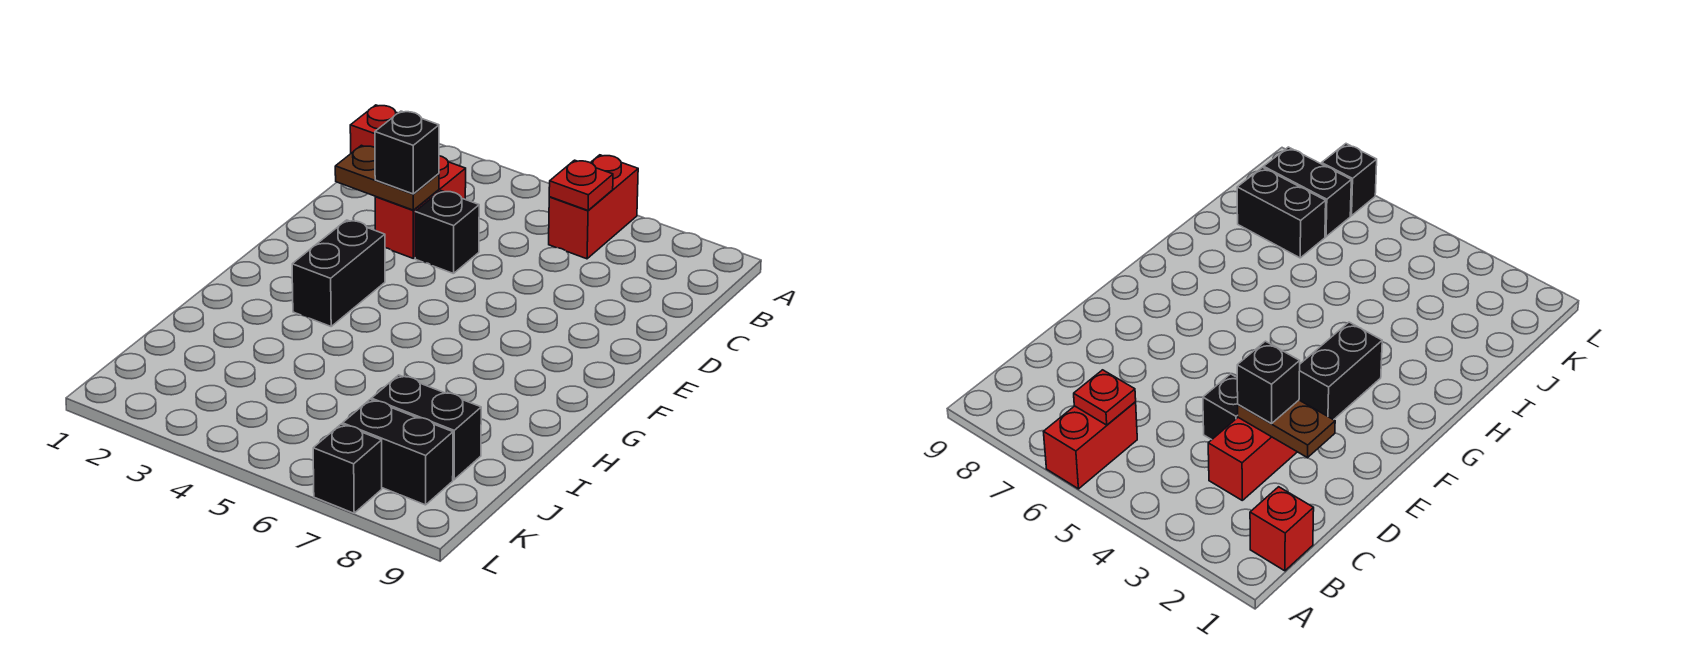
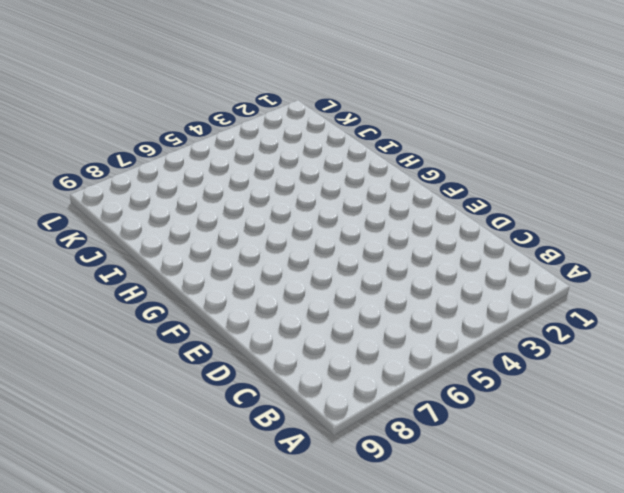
none -> red brick A6:B6 level 1
none -> red brick B1 level 1

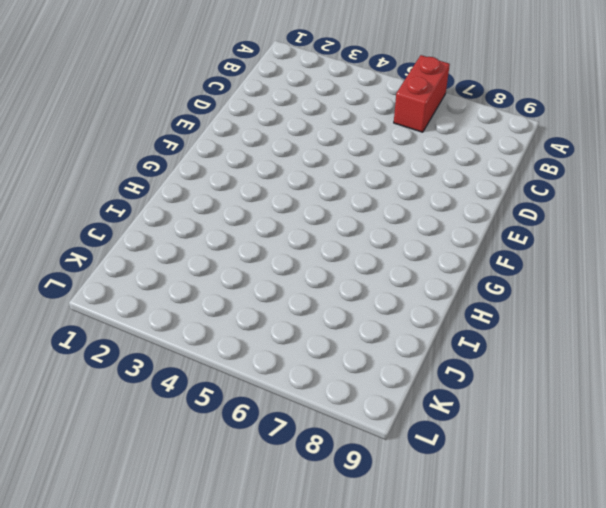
none -> red brick B1 level 1
none -> red brick C3:D3 level 1

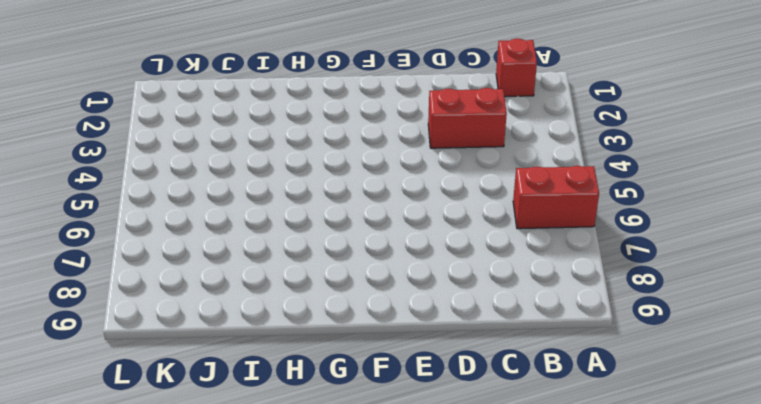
none -> black brick D4 level 1
none -> black brick F3:G3 level 1

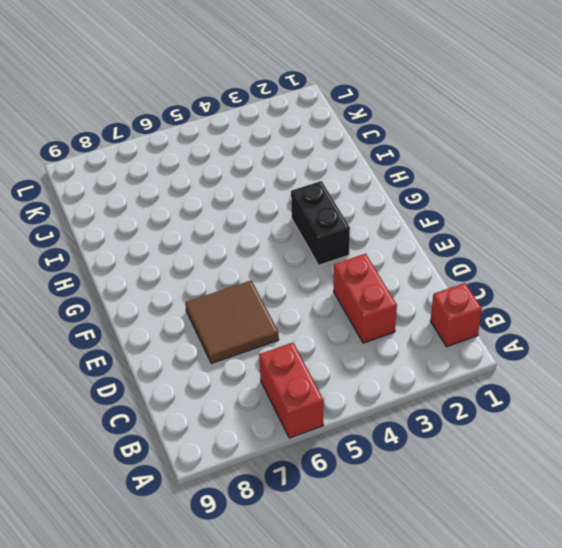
brown tile D6:E7 level 1 -> none
none -> black brick D4 level 1
none -> black brick J7:J8 level 1

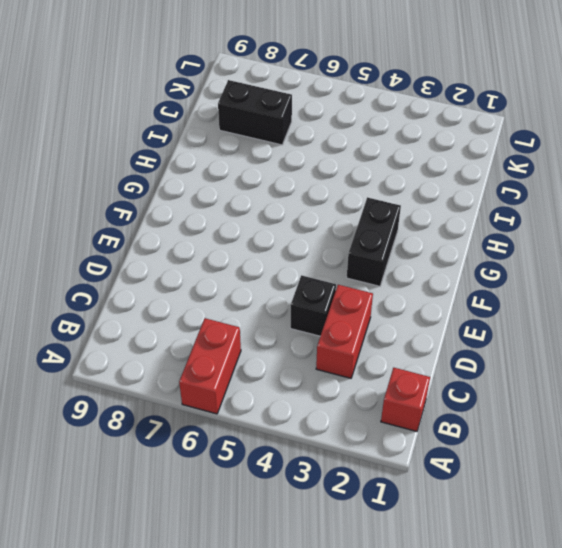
none -> black brick K7:K8 level 1
none -> black brick L7 level 1

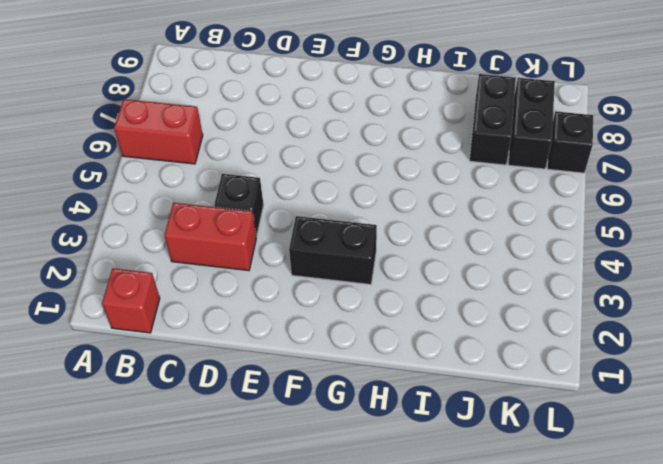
none -> red plate B6 level 2
none -> brown plate D2:D3 level 2

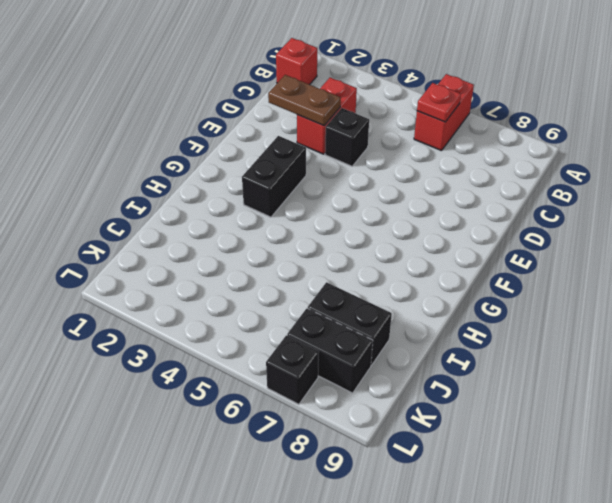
none -> black brick D3 level 3

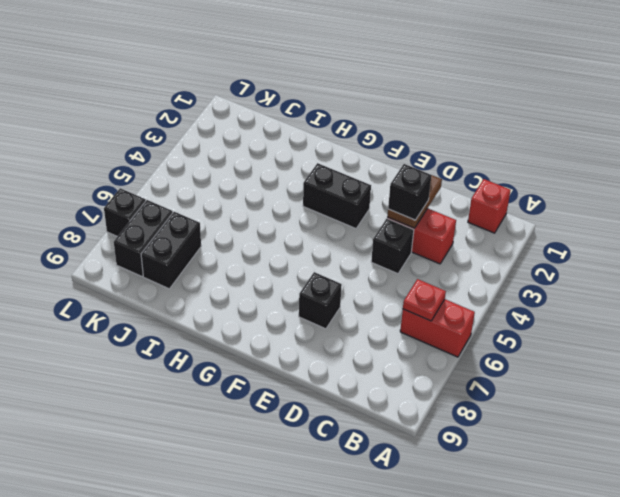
black brick E7 level 1 -> none

